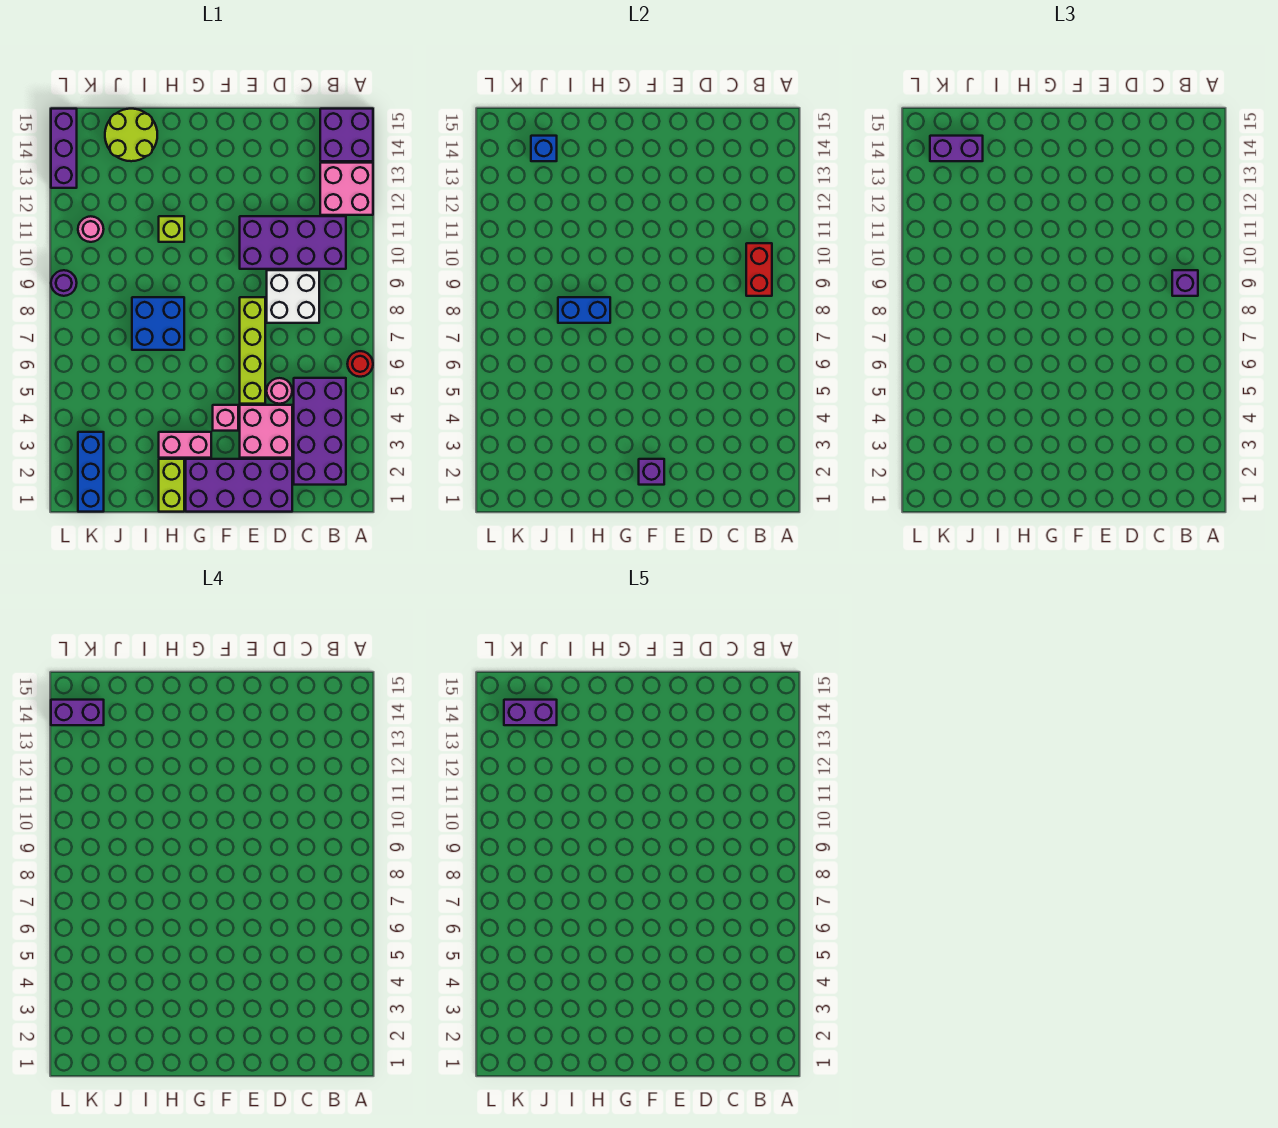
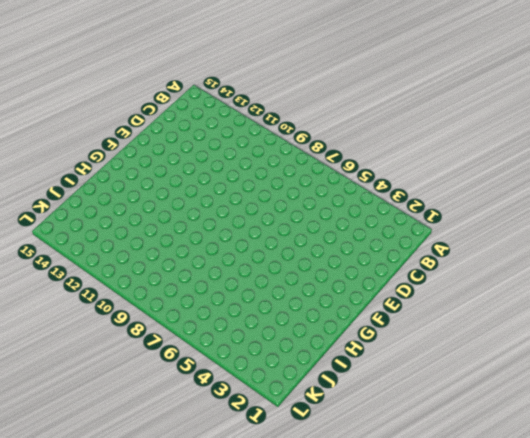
none -> red round brick A6 level 1
none -> pink brick A12:B13 level 1
none -> purple brick A14:B15 level 1

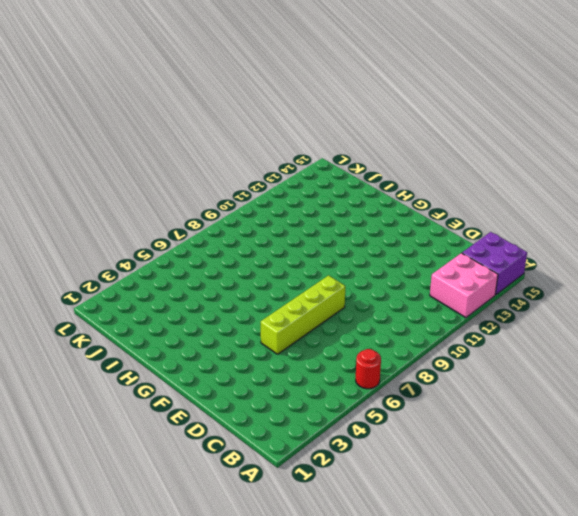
none -> purple brick B2:C5 level 1
none -> purple brick B10:E11 level 1
none -> white brick C8:D9 level 1

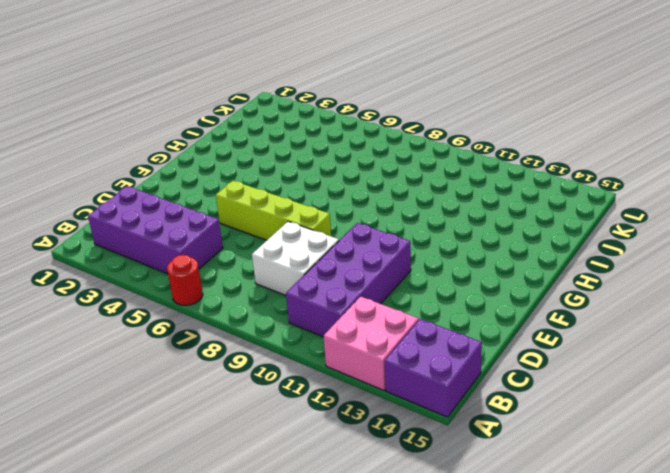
none -> purple brick D1:G2 level 1
none -> pink brick D3:E4 level 1
none -> pink round brick D5 level 1

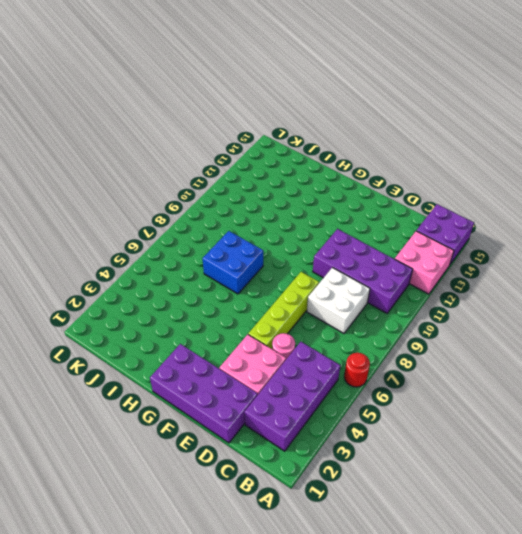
none -> pink brick F4 level 1
none -> pink brick G3:H3 level 1
none -> lime brick H1:H2 level 1

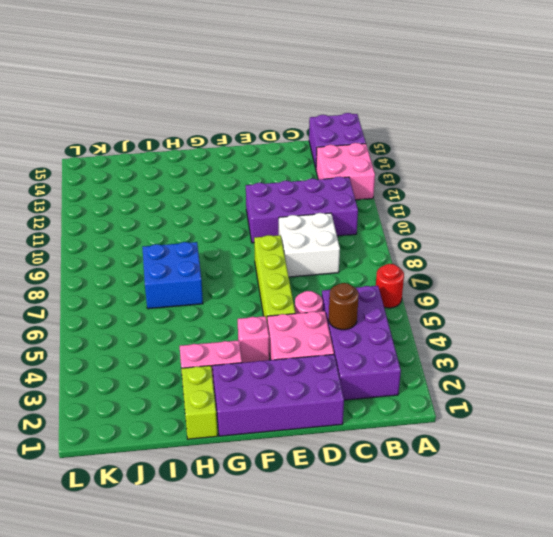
brown round brick C4 level 2 -> none
none -> lime brick H11 level 1
none -> lime round brick I14:J15 level 1
none -> blue brick K1:K3 level 1

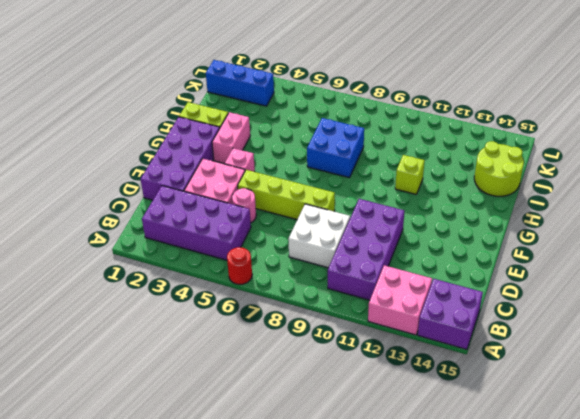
none -> pink round brick K11 level 1
none -> purple round brick L9 level 1
none -> purple brick L13:L15 level 1

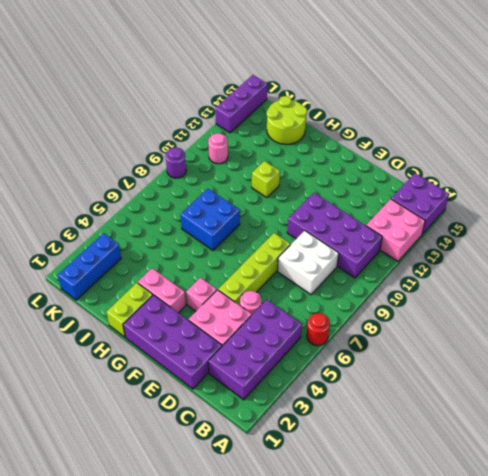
none -> red brick B9:B10 level 2
none -> purple brick F2 level 2
none -> blue brick H8:I8 level 2

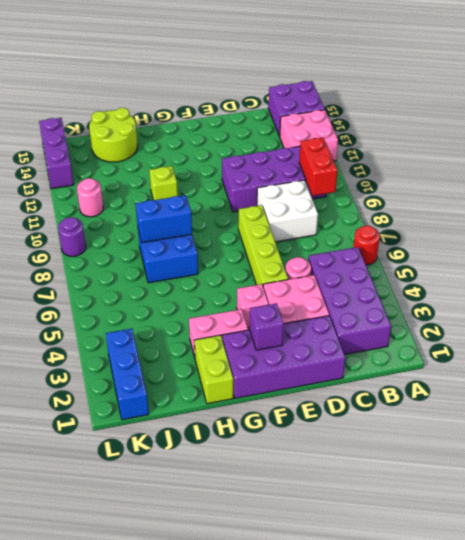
none -> blue brick J14 level 2
none -> purple brick B9 level 3
none -> purple brick J14:K14 level 3

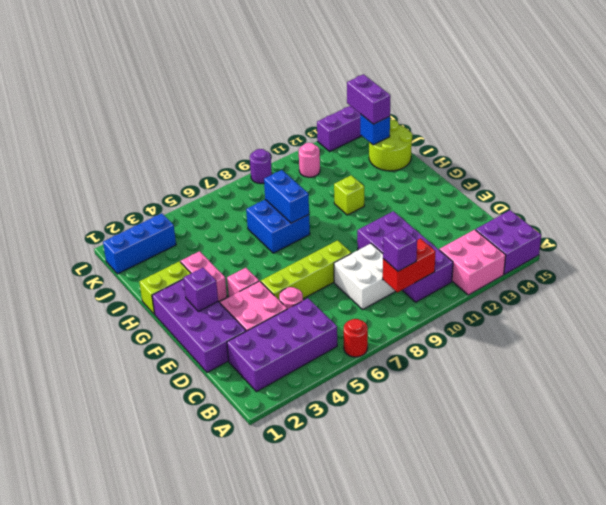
none -> purple brick K14:L14 level 4
none -> purple brick J14:K14 level 5

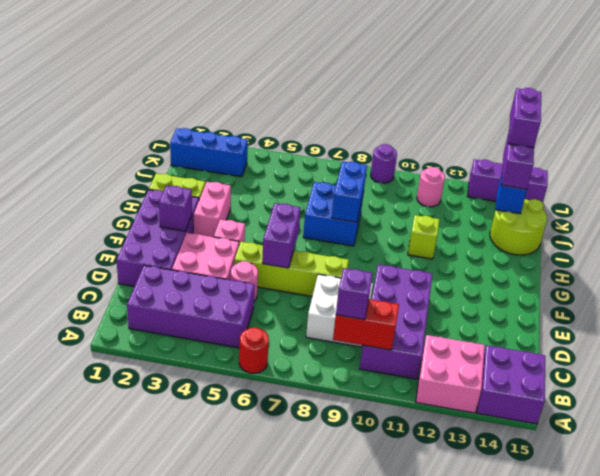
purple brick E6:F6 level 2 -> purple brick J14:K14 level 5

